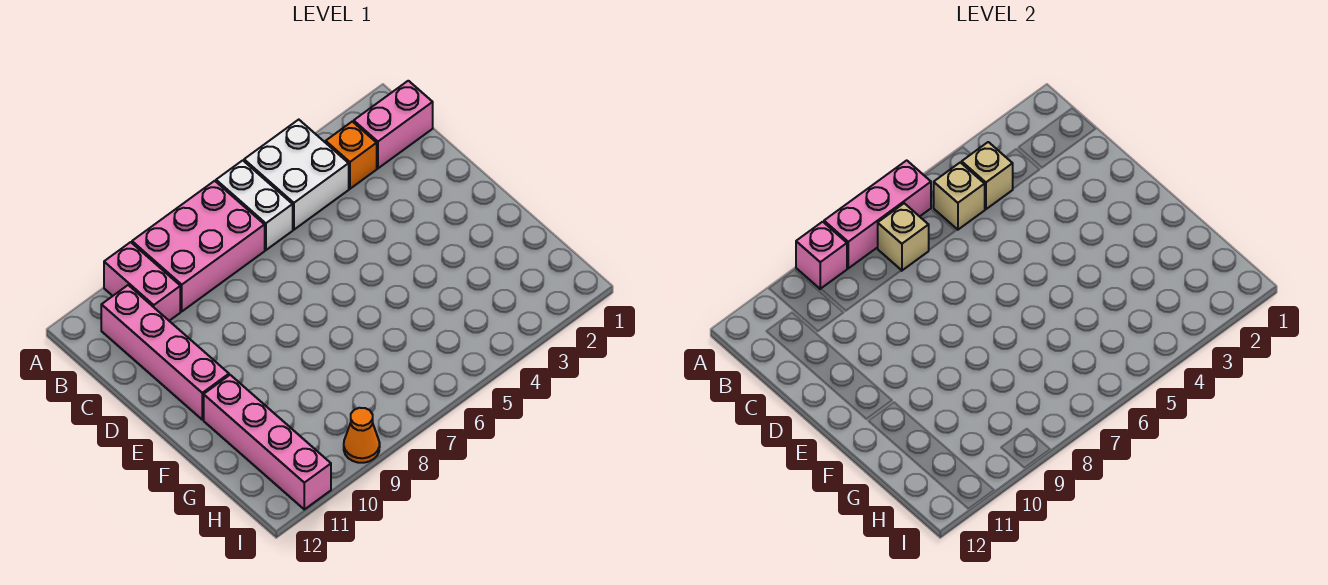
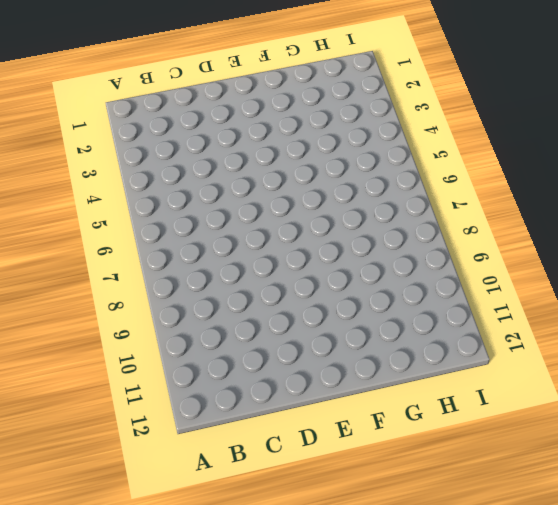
none -> white brick A4:B5 level 1
none -> white brick A6:B6 level 1
none -> pink brick A7:B9 level 1

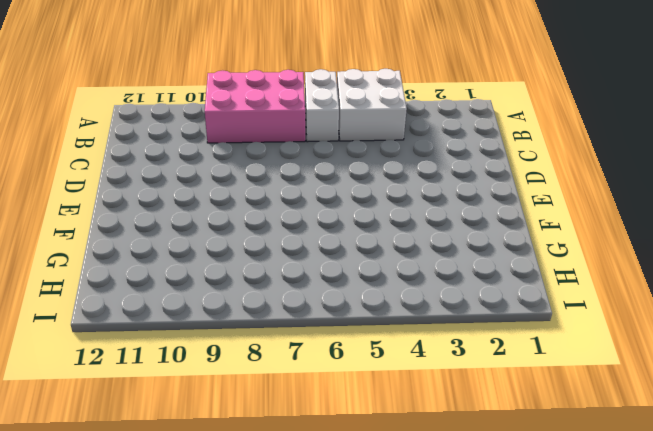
none -> pink brick A10:B10 level 1
none -> pink brick B1:B2 level 1
none -> orange brick B3 level 1

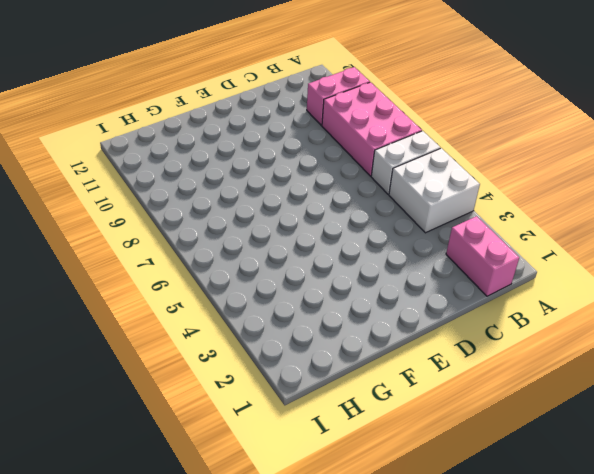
none -> orange brick B3 level 1
none -> pink brick B11:E11 level 1
none -> pink brick F11:I11 level 1

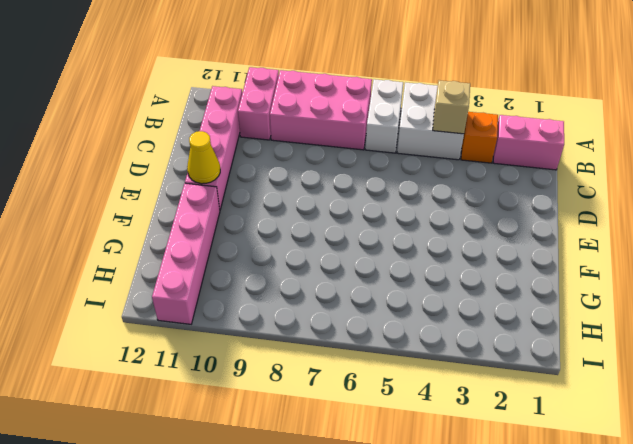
yellow cone E11 level 2 -> none
none -> orange cone I9 level 1
none -> pink brick A6:A8 level 2
none -> pink brick A9 level 2

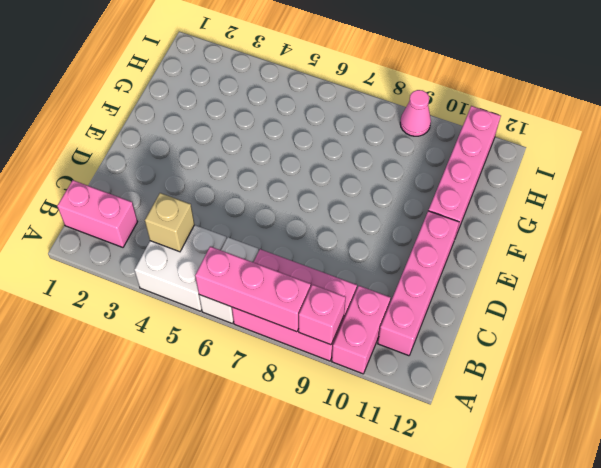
pink cone I9 level 1 -> orange cone I9 level 1
none -> orange brick B3 level 1
none -> tan brick B5 level 2
none -> tan brick B7 level 2

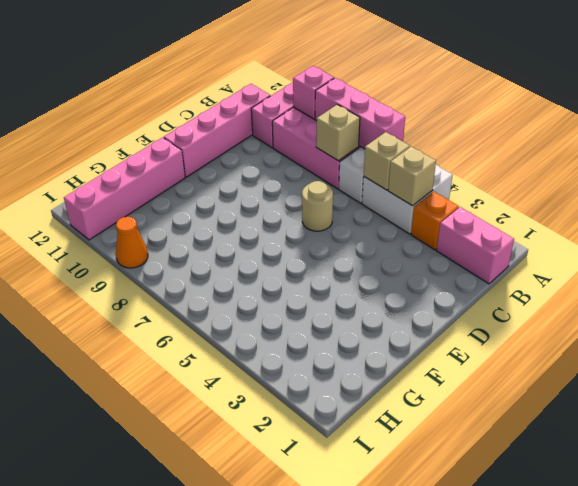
tan round brick D6 level 1 -> none

